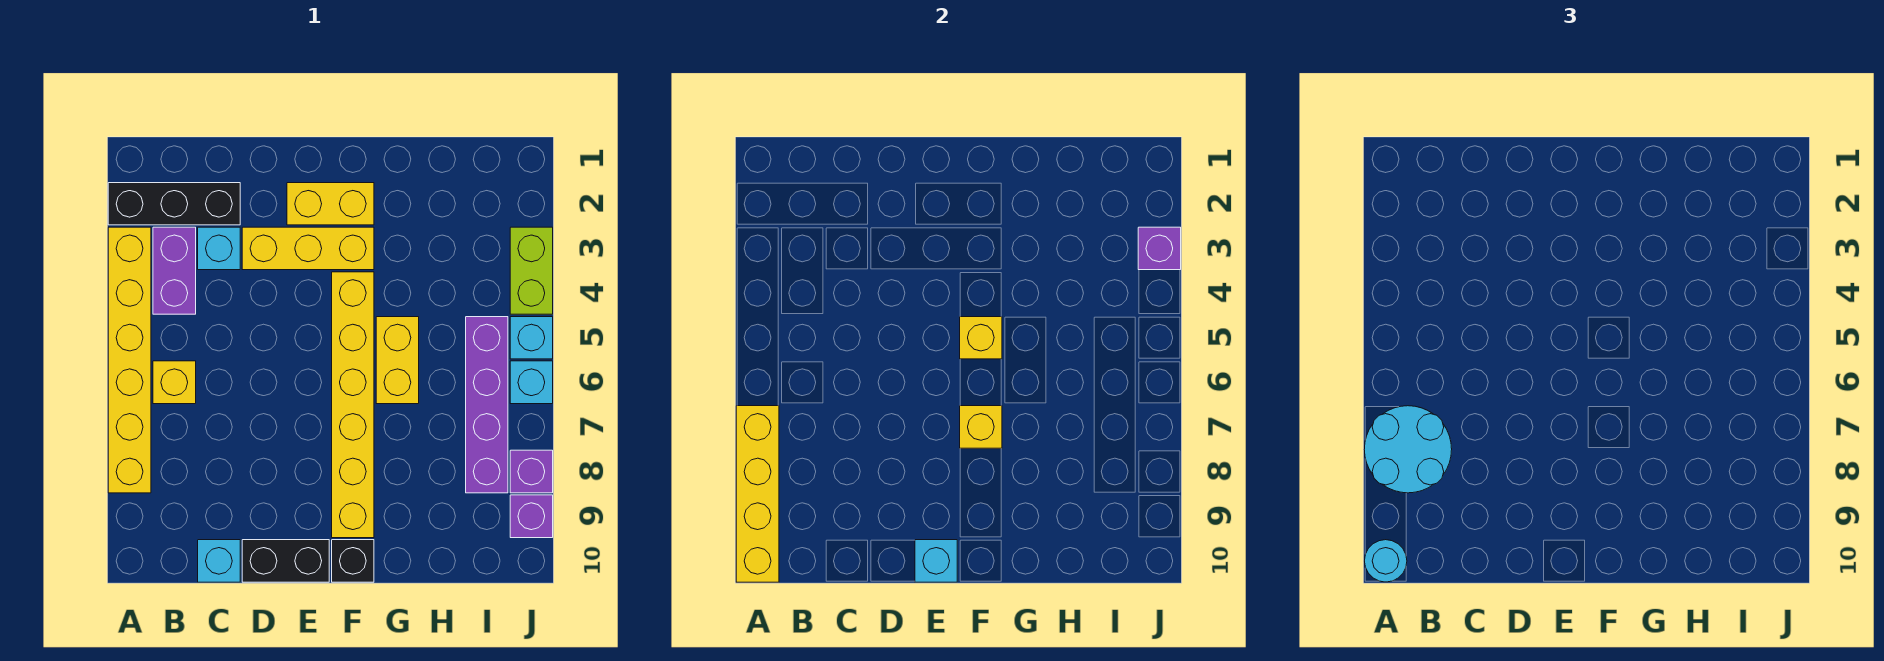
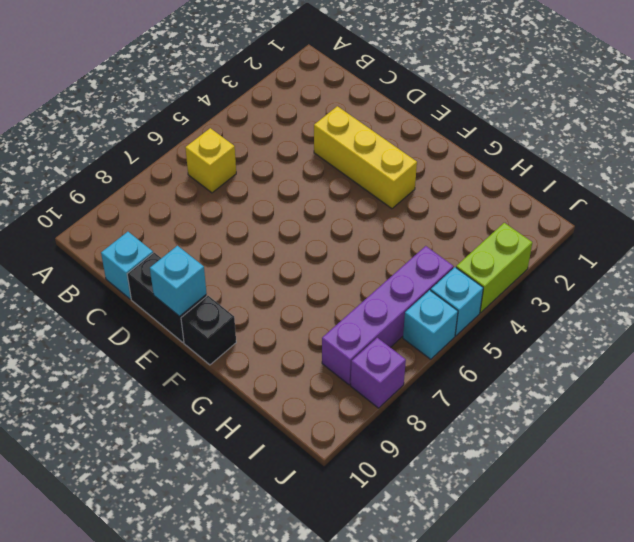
none -> black brick A2:C2 level 1
none -> yellow brick A3:A8 level 1
none -> purple brick B3:B4 level 1

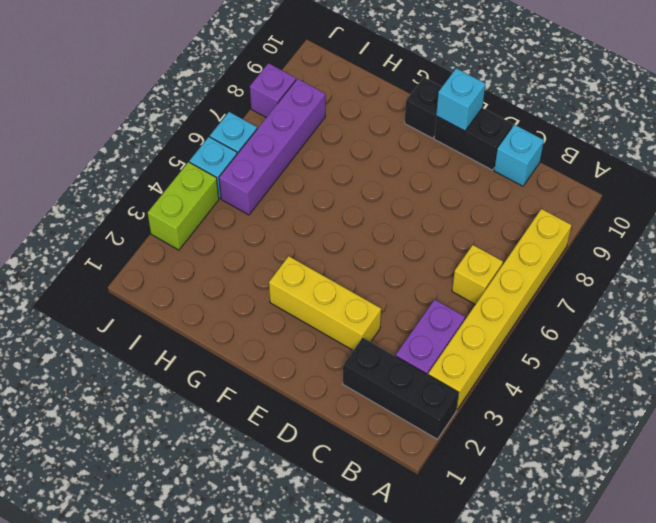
none -> cyan brick C3 level 1
none -> yellow brick E2:F2 level 1
none -> yellow brick F4:F9 level 1

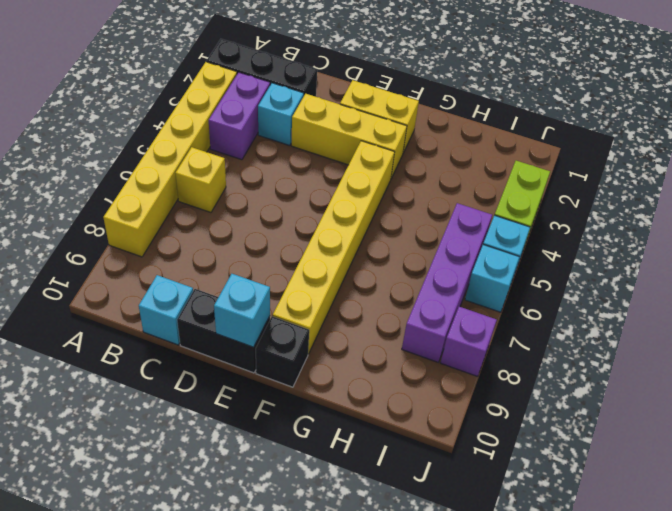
none -> yellow brick G5:G6 level 1
none -> purple brick J9 level 1
none -> yellow brick A7:A10 level 2

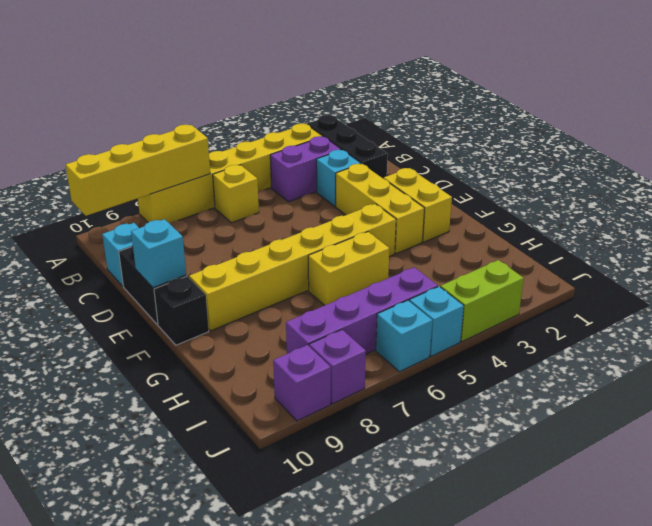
none -> yellow brick F5 level 2
none -> yellow brick F7 level 2
none -> purple brick J3 level 2

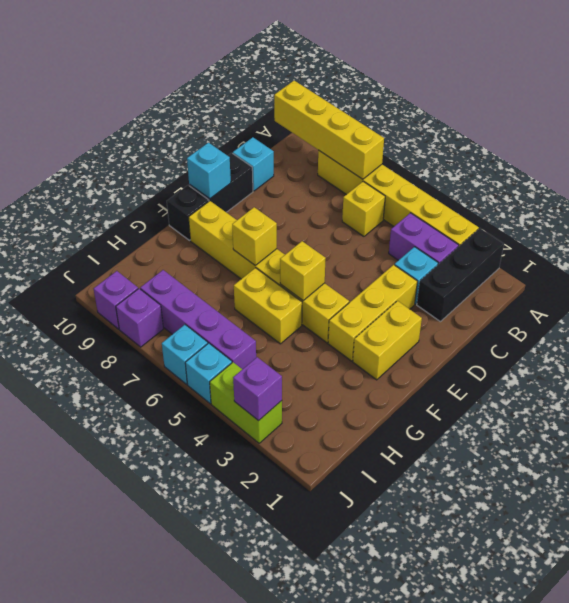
none -> cyan round brick A7:B8 level 3
none -> cyan round brick A10 level 3

